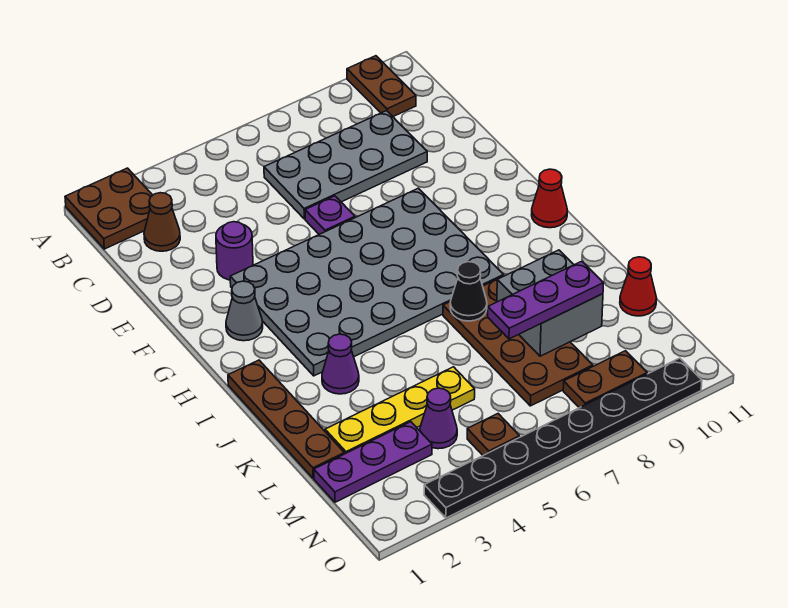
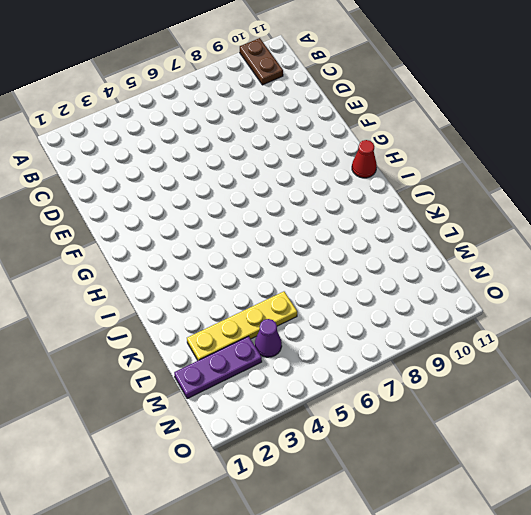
none -> brown plate A1:B2 level 1
none -> brown cone C2 level 1
none -> grey plate C6:D9 level 1

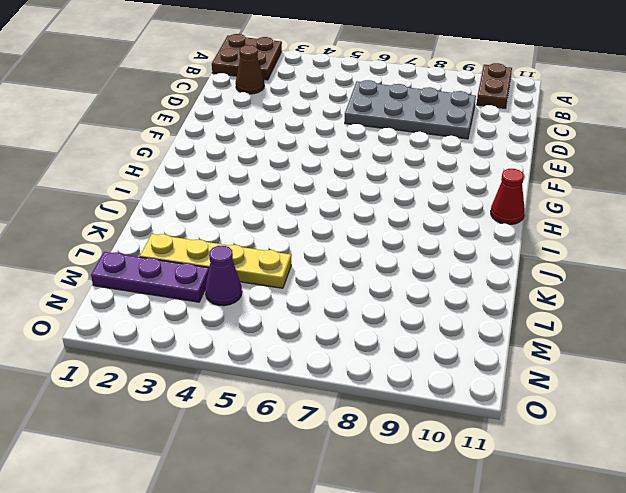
none -> purple round brick E3 level 1
none -> purple plate E6 level 1
none -> grey plate F3:I8 level 1

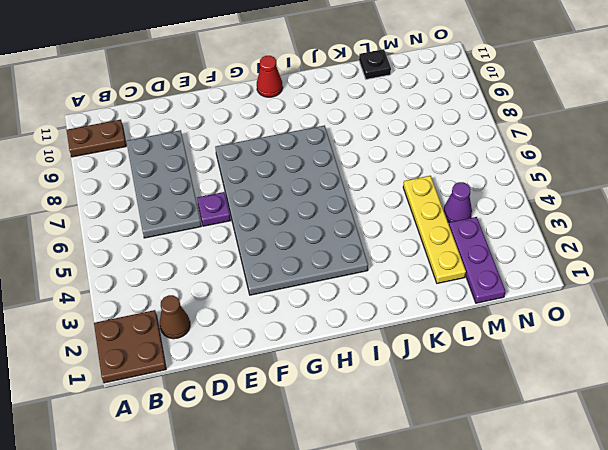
black plate L11 level 1 -> red cone L11 level 1
none -> purple round brick E3 level 1
none -> grey cone G2 level 1
none -> brown plate I1:L1 level 1

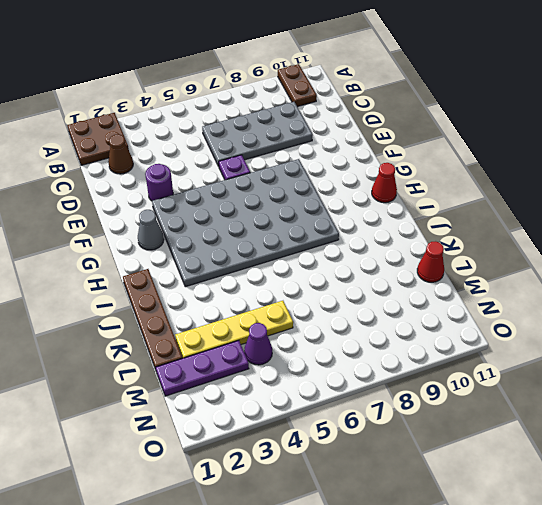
none -> purple cone J3 level 1
none -> brown plate J7:M8 level 1
none -> brown plate N5 level 1

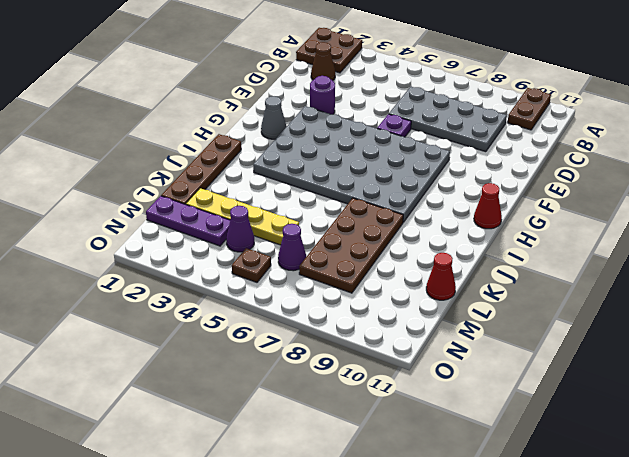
purple cone M6 level 1 -> purple cone J3 level 1
none -> brown plate N8:N9 level 1
none -> black plate O3:O10 level 1
none -> black cone J7 level 2

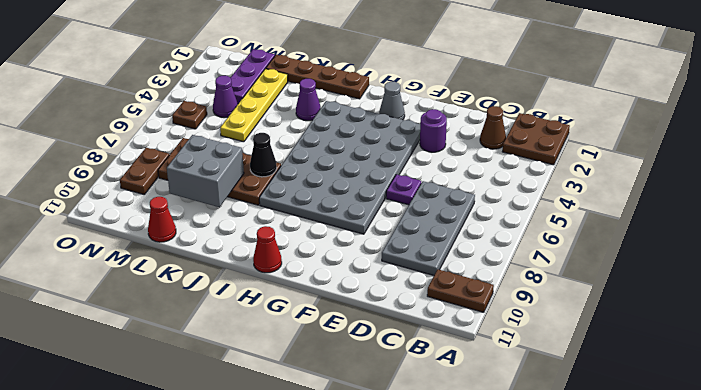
none -> black plate O3:O10 level 1
none -> purple plate L7:L9 level 3

